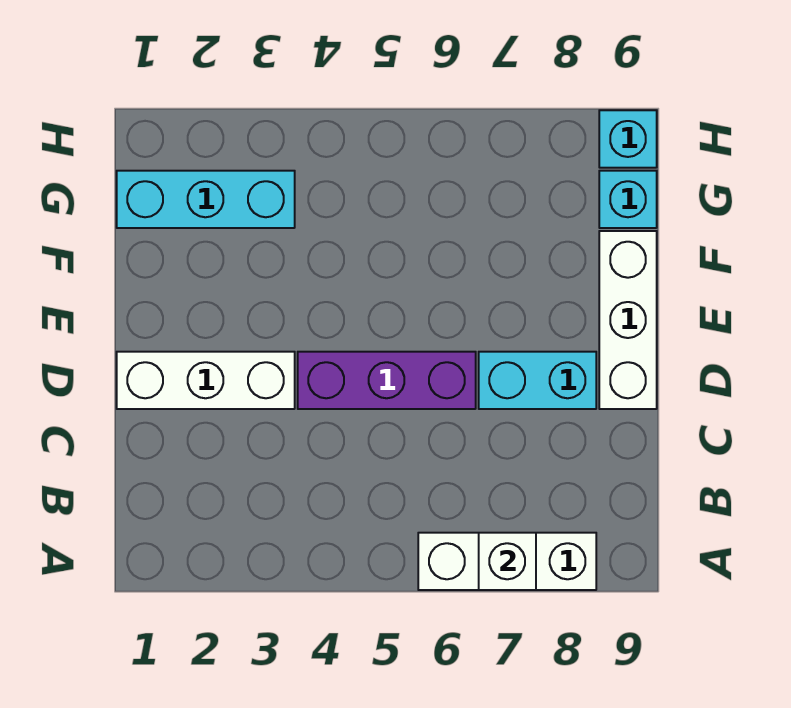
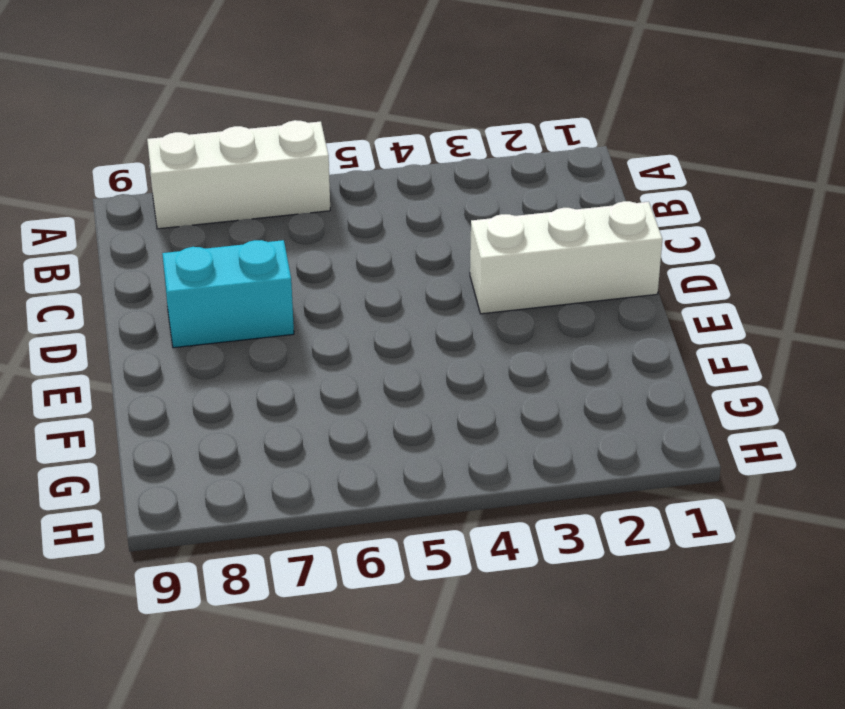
none -> purple brick D4:D6 level 1
none -> white brick D9:F9 level 1

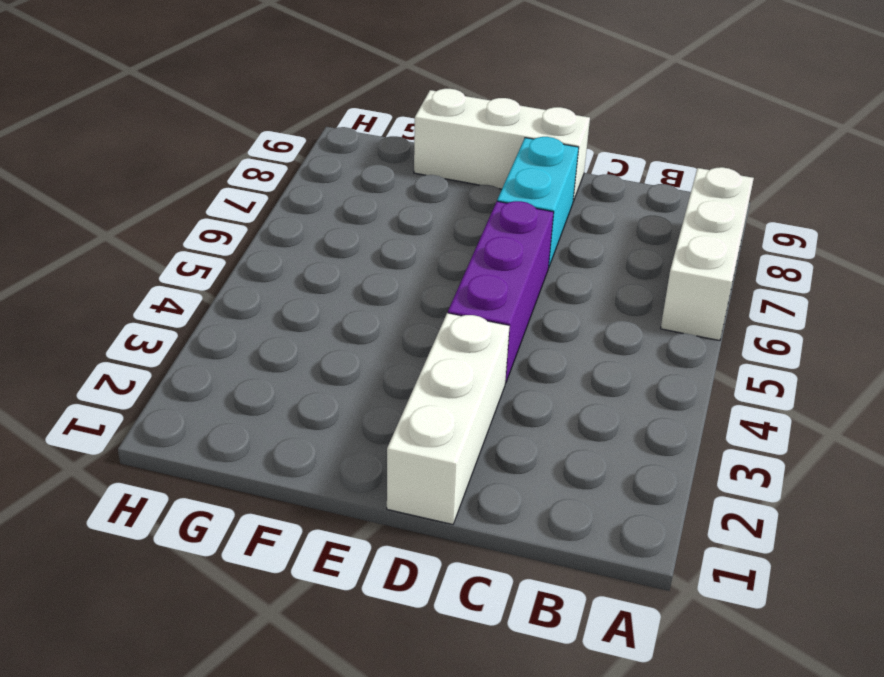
none -> cyan brick G1:G3 level 1
none -> cyan brick G9 level 1

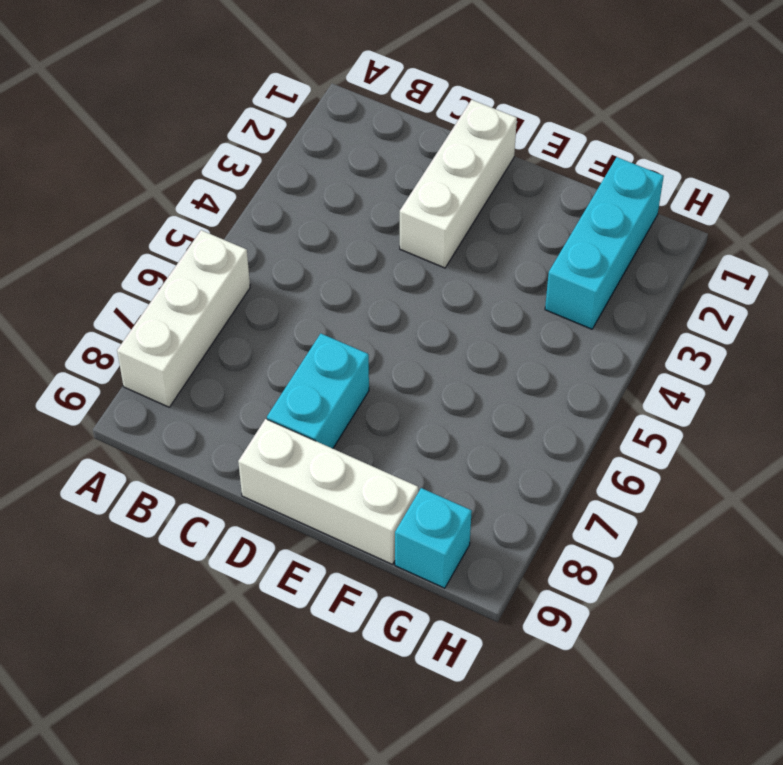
none -> purple brick D4:D6 level 1
none -> cyan brick H9 level 1

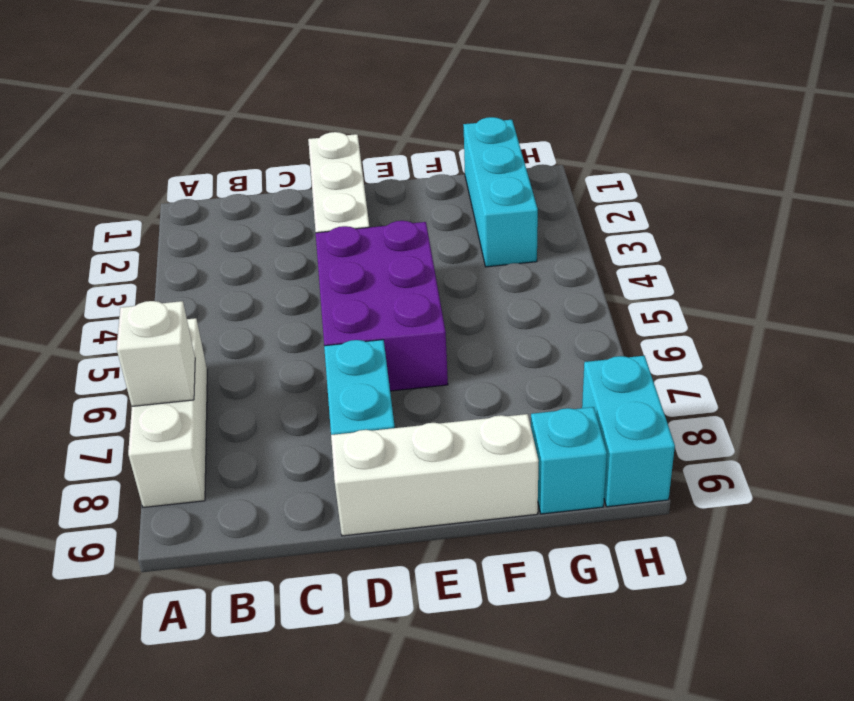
purple brick D4:E6 level 1 -> purple brick D4:D6 level 1
cyan brick H8:H9 level 1 -> cyan brick H9 level 1

